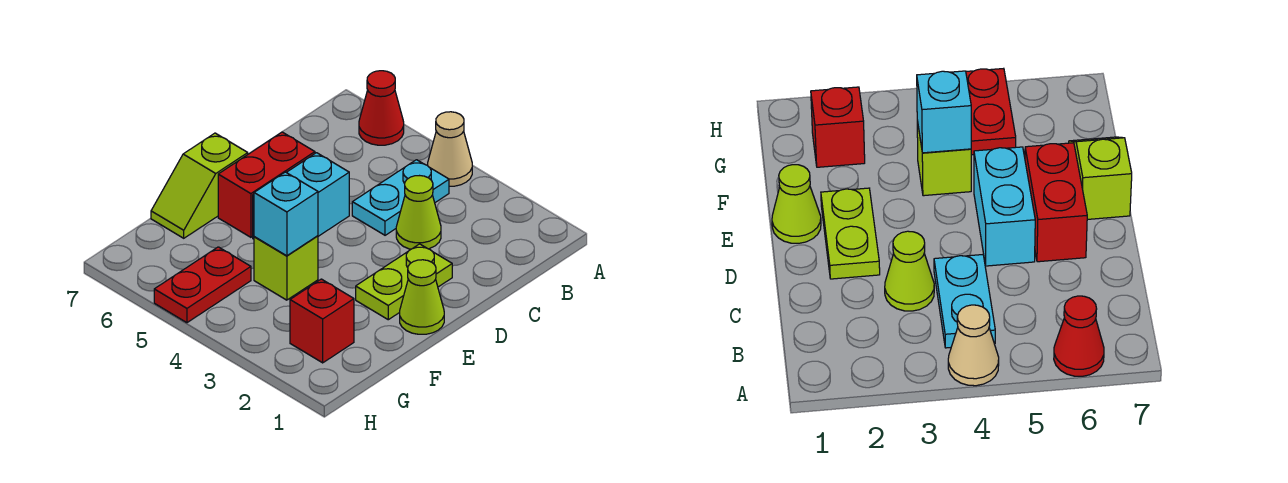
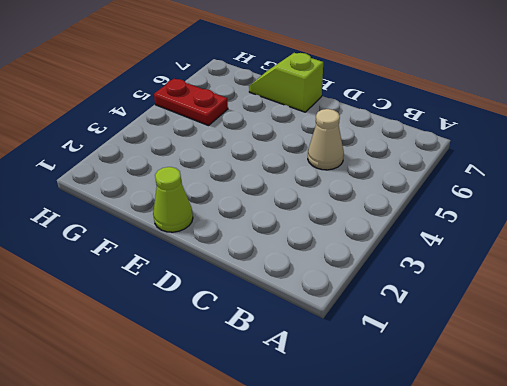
tan cone C5 level 1 -> tan cone A4 level 1
none -> red cone A6 level 1
none -> cyan plate B4:C4 level 1
none -> lime cone C3 level 1

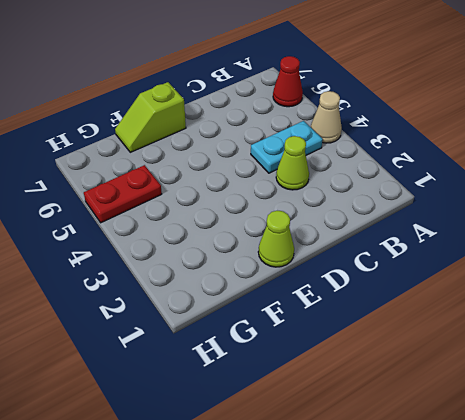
none -> lime plate D2:E2 level 1
none -> cyan brick D5:E5 level 1
none -> red brick D6:E6 level 1

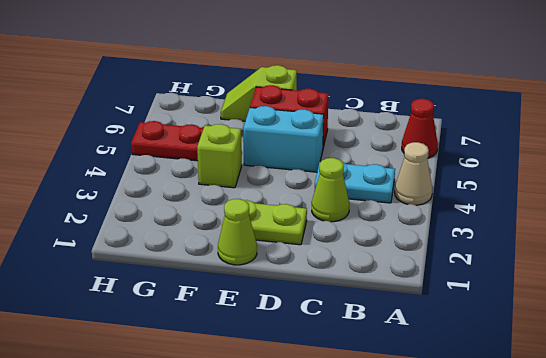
none -> red brick G2 level 1
none -> cyan brick F4 level 2

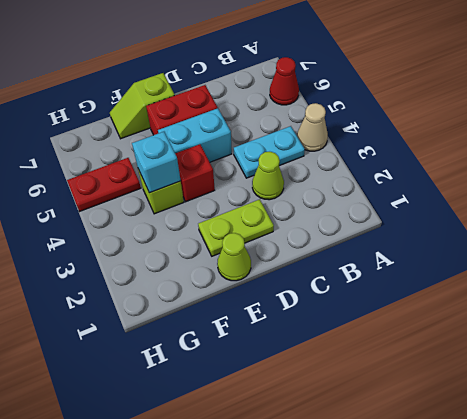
red brick E4 level 1 -> red brick G2 level 1

